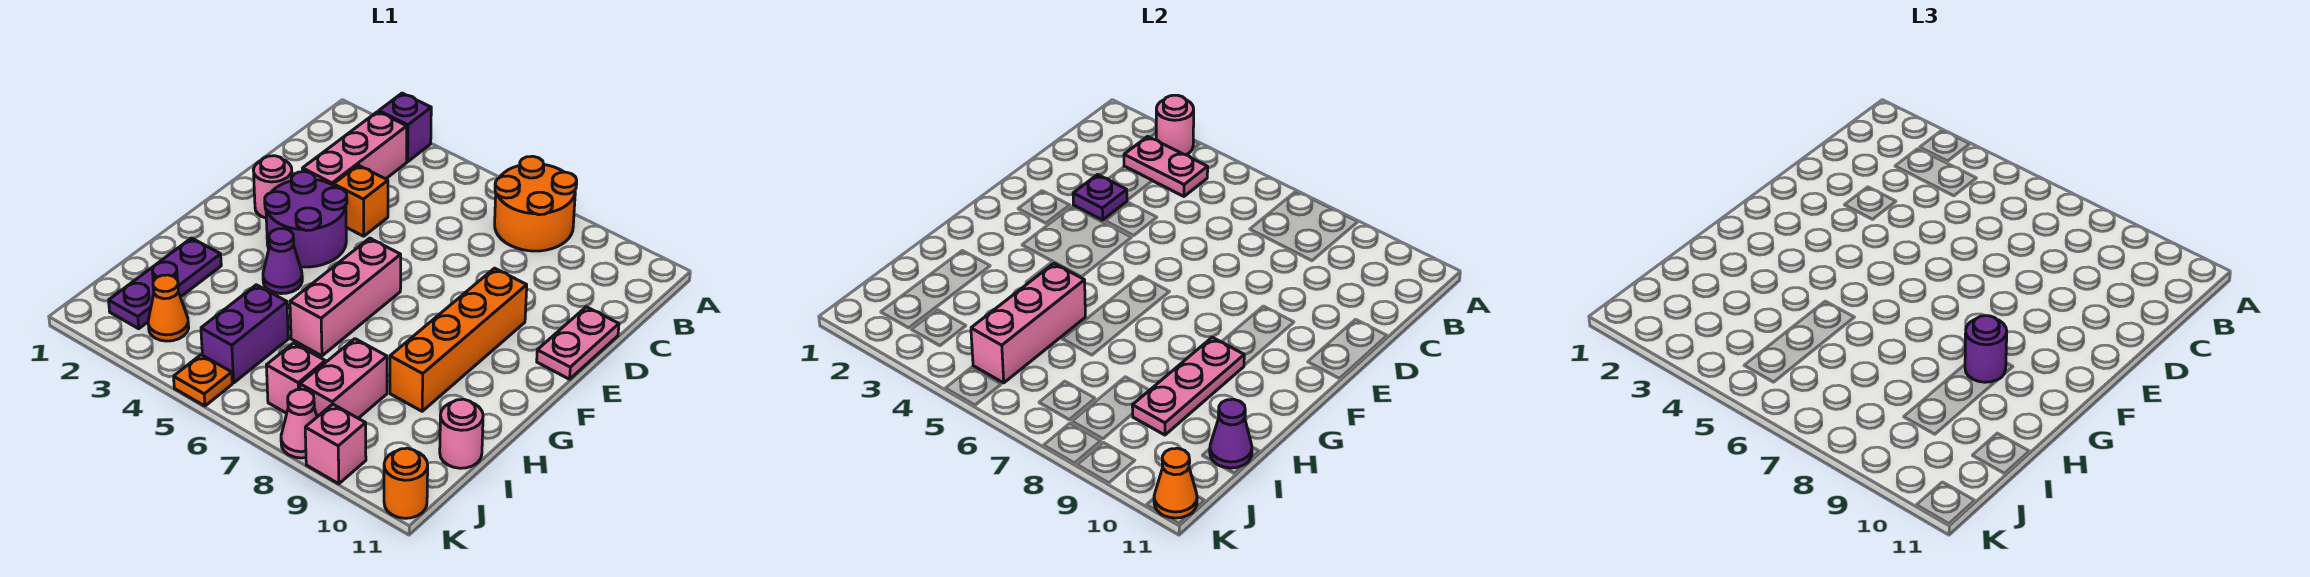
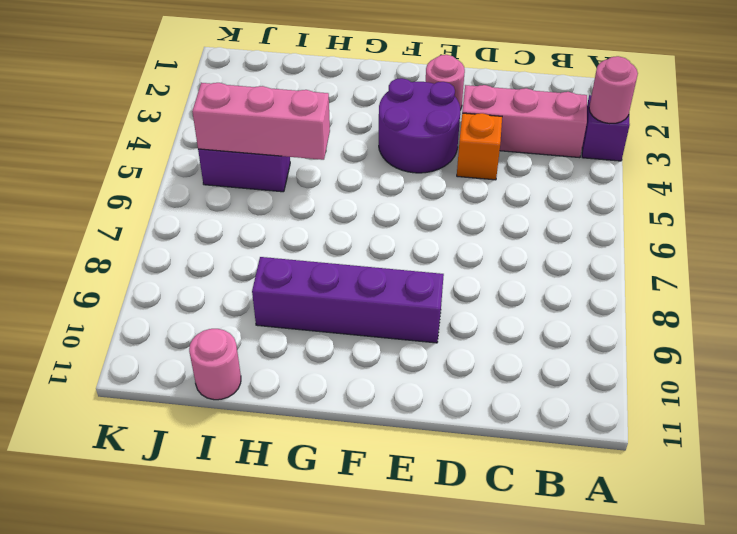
purple brick E9:H9 level 1 -> orange brick E9:H9 level 1
none -> orange round brick A7:B8 level 1
none -> pink plate D11:E11 level 1
none -> pink brick F6:H6 level 1

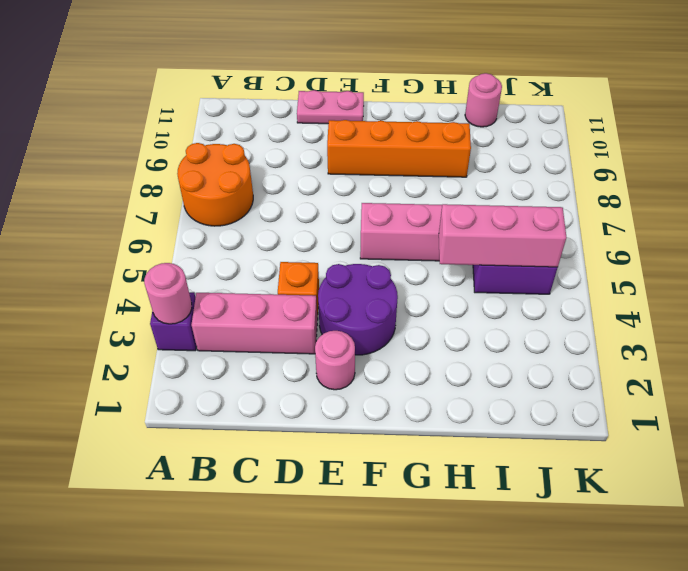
none -> purple cone G4 level 1
none -> purple plate H2:J2 level 1
none -> pink brick I8:J8 level 1

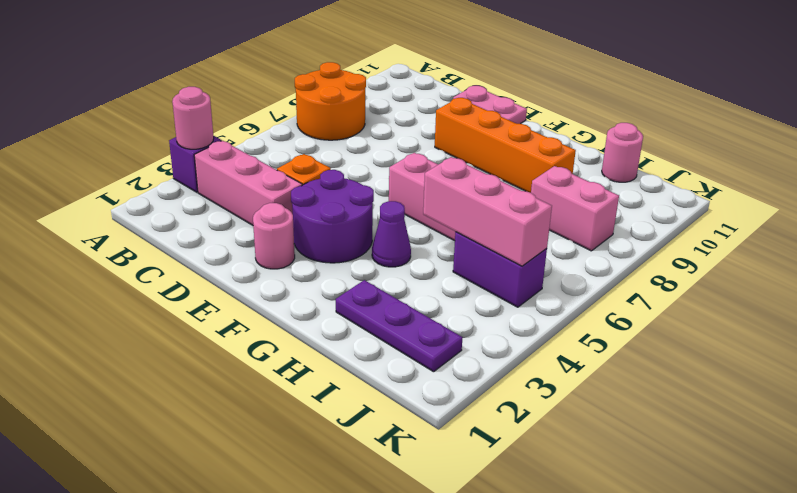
none -> orange cone J3 level 1
none -> pink brick J7 level 1
none -> orange plate K5 level 1

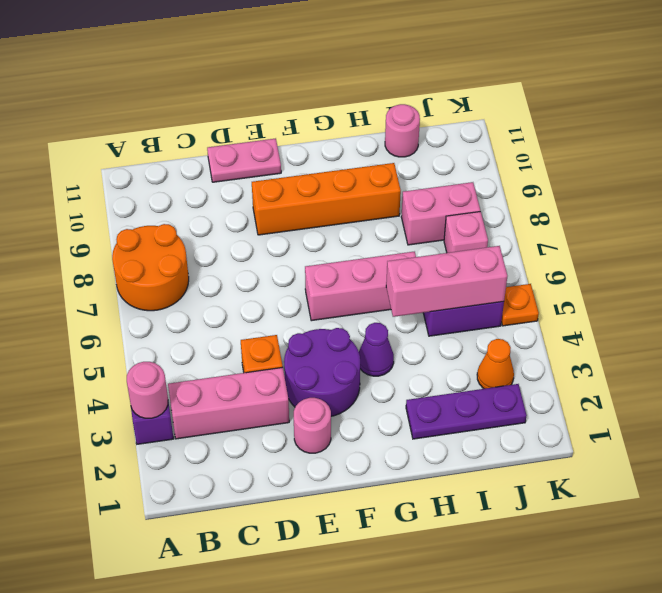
none -> pink cone K8 level 1
none -> pink brick K9 level 1
none -> orange round brick K11 level 1

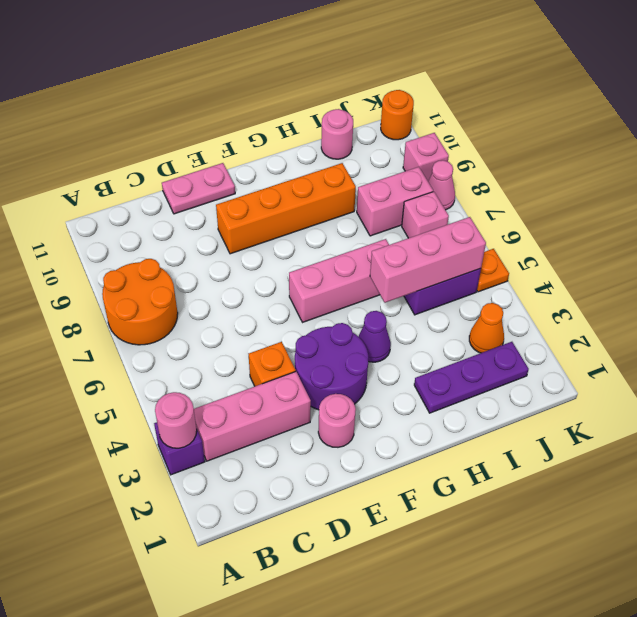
none -> pink plate B3:B4 level 2
none -> purple plate D3 level 2
none -> pink plate G9:I9 level 2

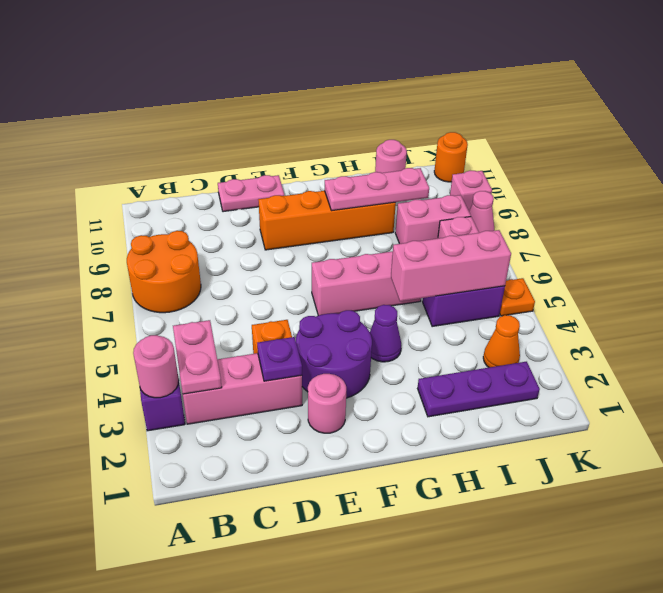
none -> purple cone I11 level 2
none -> orange cone K11 level 2
none -> purple round brick G9 level 3

